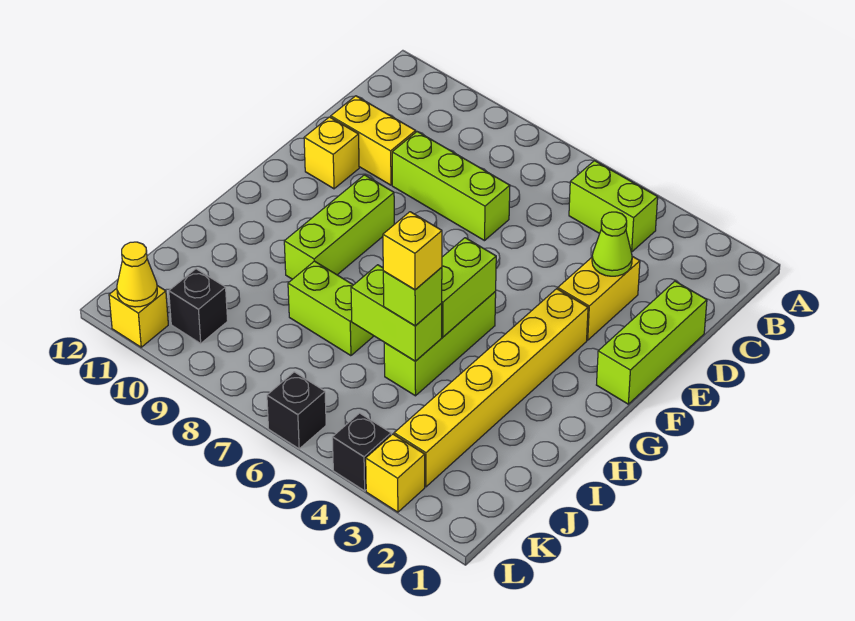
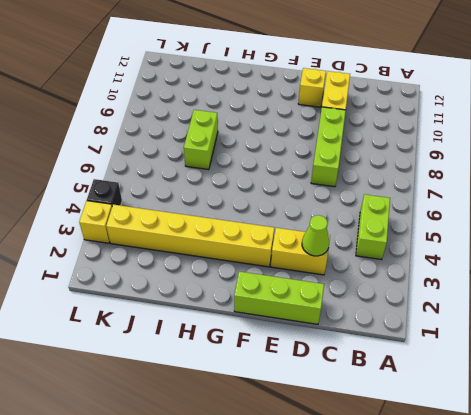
none -> lime brick F9:H9 level 1
none -> lime brick G5:I5 level 1
none -> black brick K10 level 1

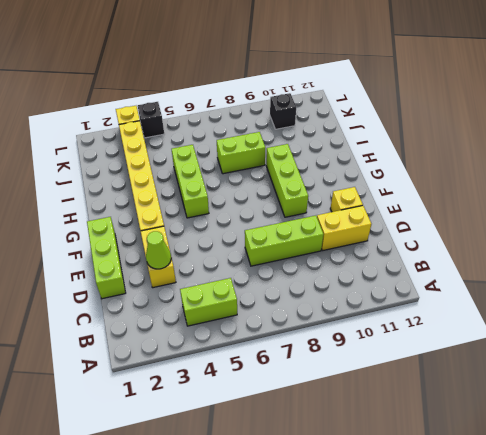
none -> black brick L6 level 1
none -> yellow brick L11 level 1
none -> lime brick G5:H5 level 2

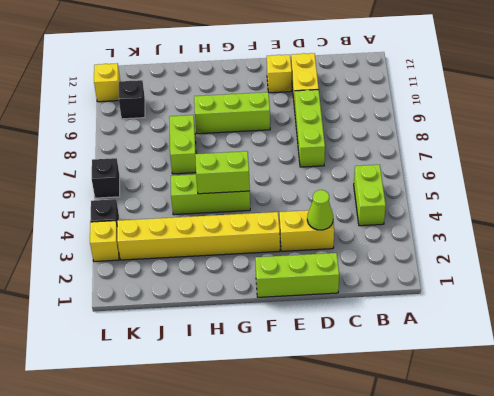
none -> lime brick I5:I6 level 2
none -> yellow cone L11 level 2
none -> lime brick I5 level 3

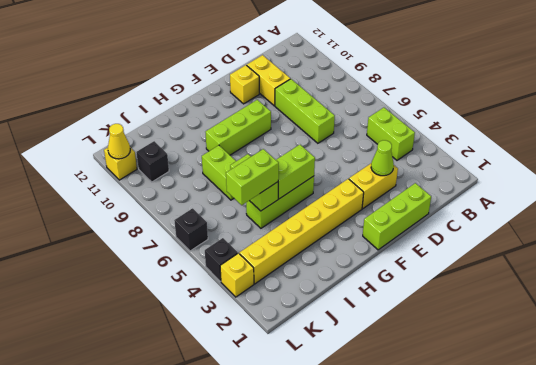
lime brick I5:J5 level 3 -> lime brick I5 level 3
none -> yellow brick I5 level 4

